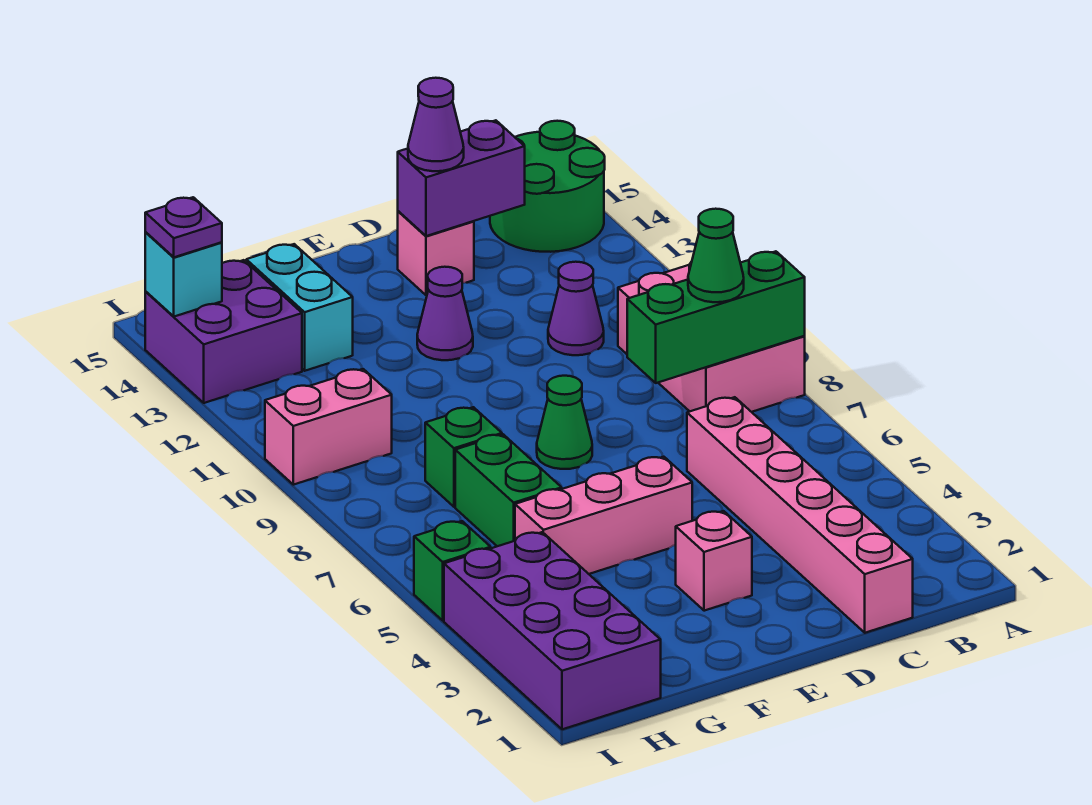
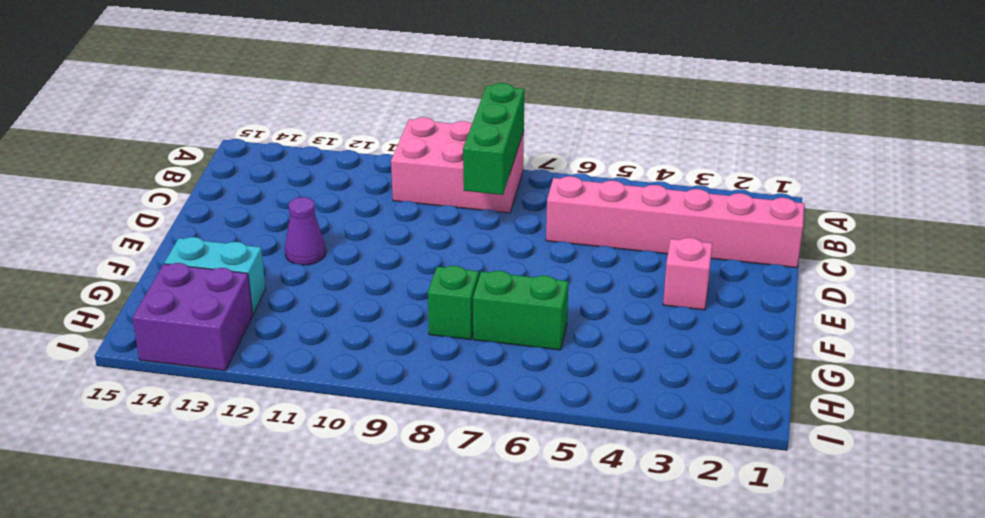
none -> green round brick A14:B15 level 1
none -> purple cone C11 level 1
none -> pink brick D14 level 1

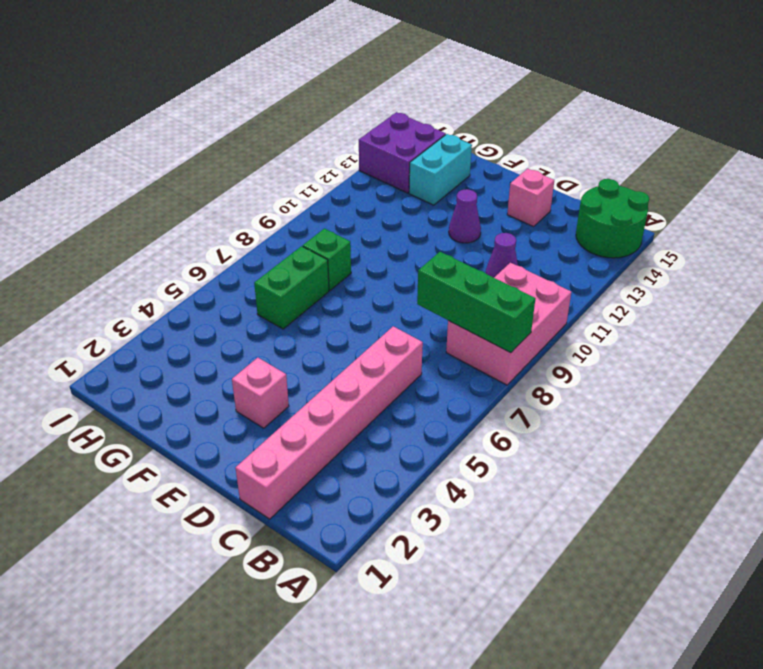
none -> pink brick E5:G5 level 1
none -> green cone E8 level 1
none -> purple brick H1:I4 level 1

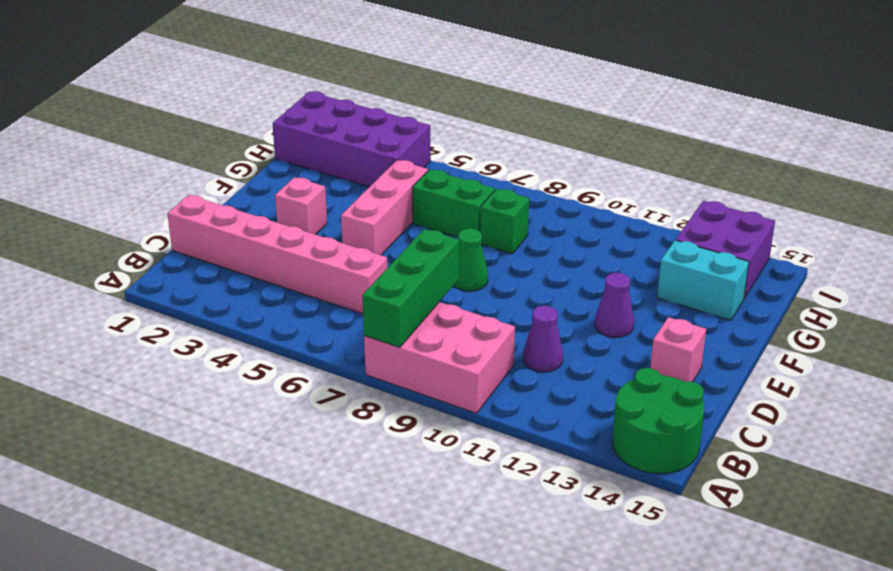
none -> pink brick H10:I10 level 1
none -> green brick I5 level 1
none -> purple brick C14:D14 level 2

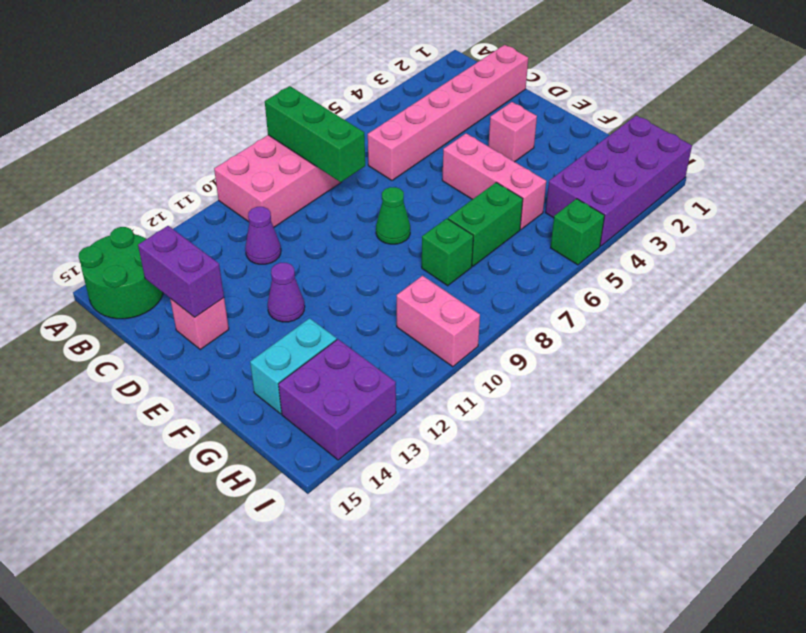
none -> cyan brick I14 level 2
none -> green cone B8 level 3
none -> purple cone D14 level 3

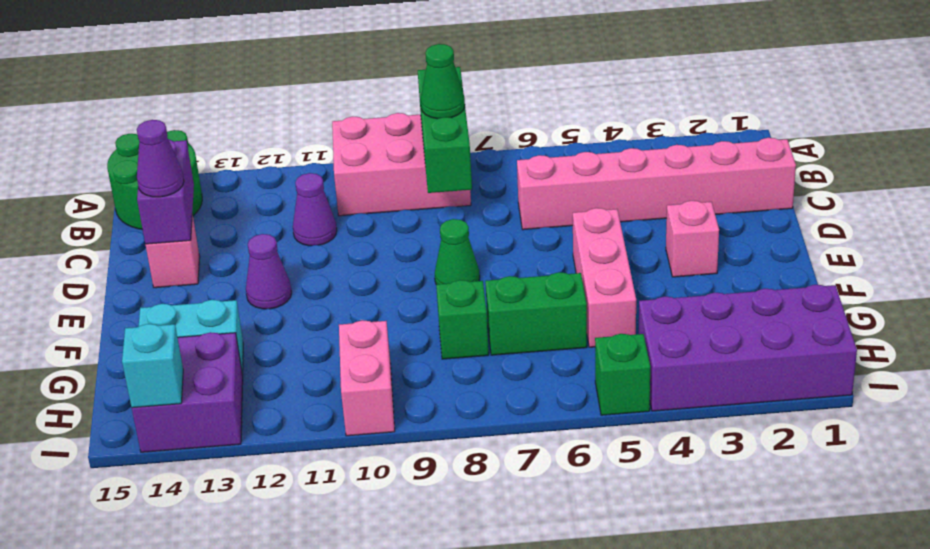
none -> purple plate I14 level 3

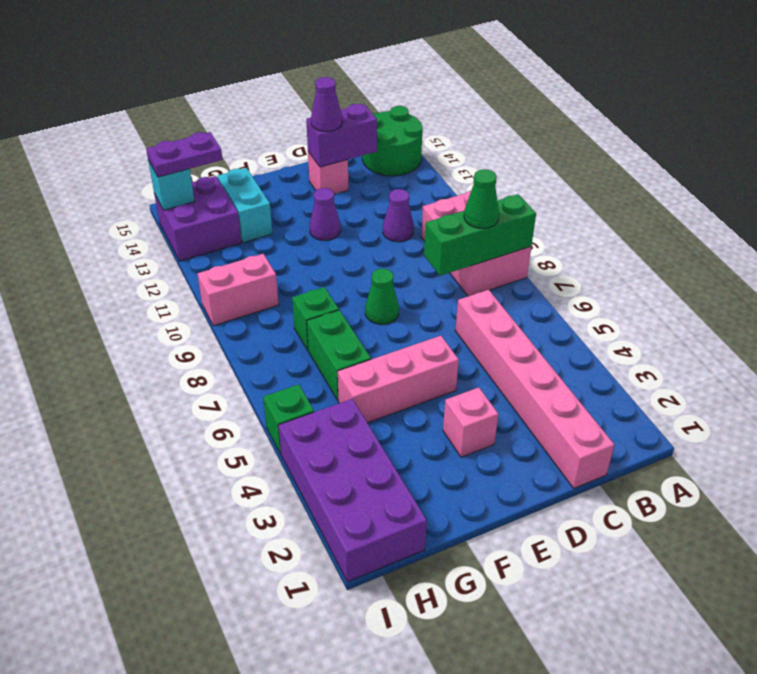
purple plate H14:I14 level 3 -> purple plate I14 level 3

